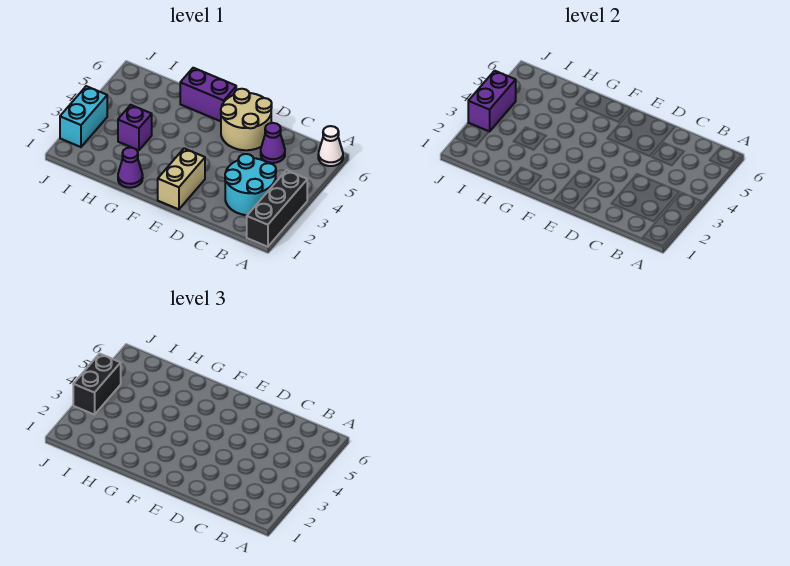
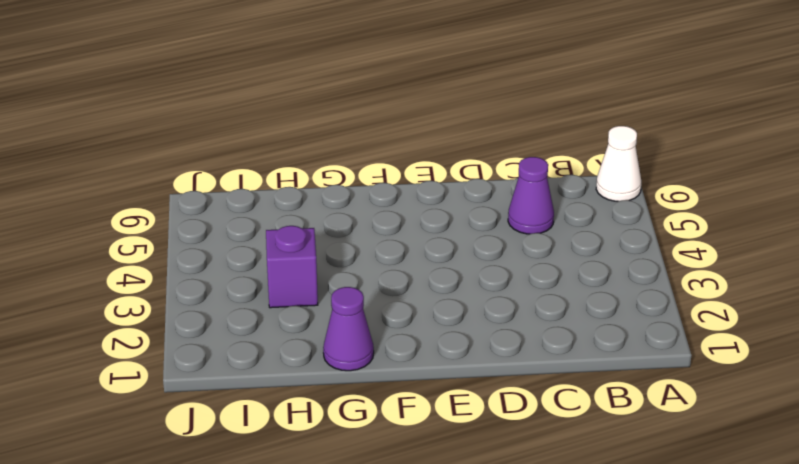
none -> black brick A1:A3 level 1
none -> cyan round brick B2:C3 level 1
none -> tan round brick D5:E6 level 1

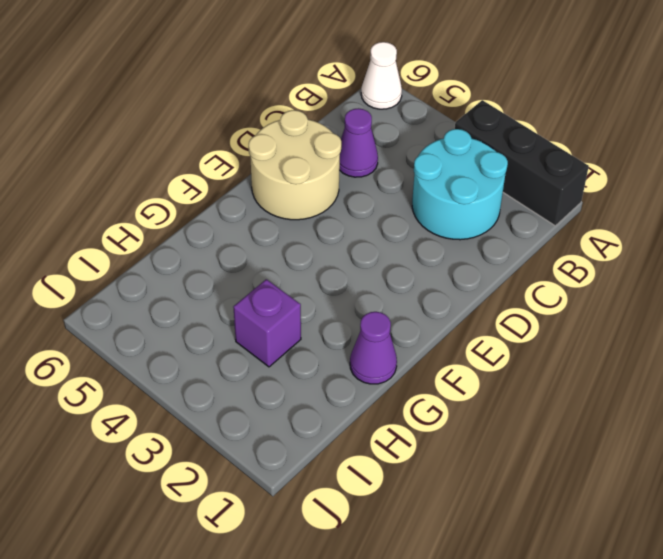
none -> tan brick E1:E2 level 1
none -> purple brick F6:G6 level 1
none -> cyan brick J2:J3 level 1

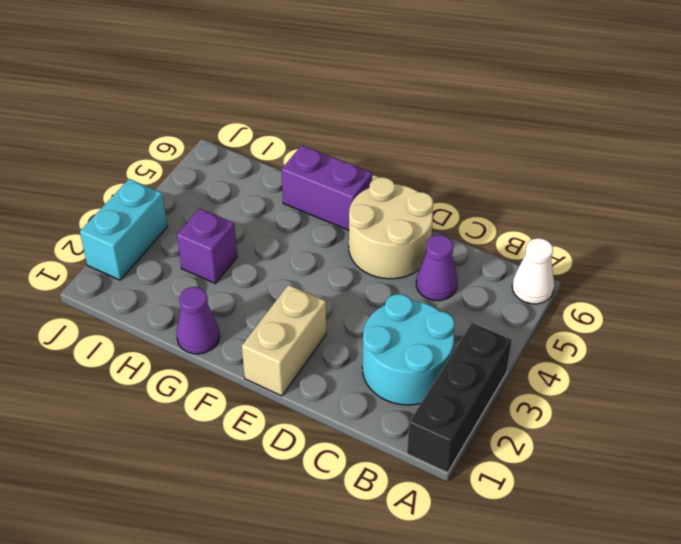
none -> purple brick J3:J4 level 2
none -> black brick J3:J4 level 3

